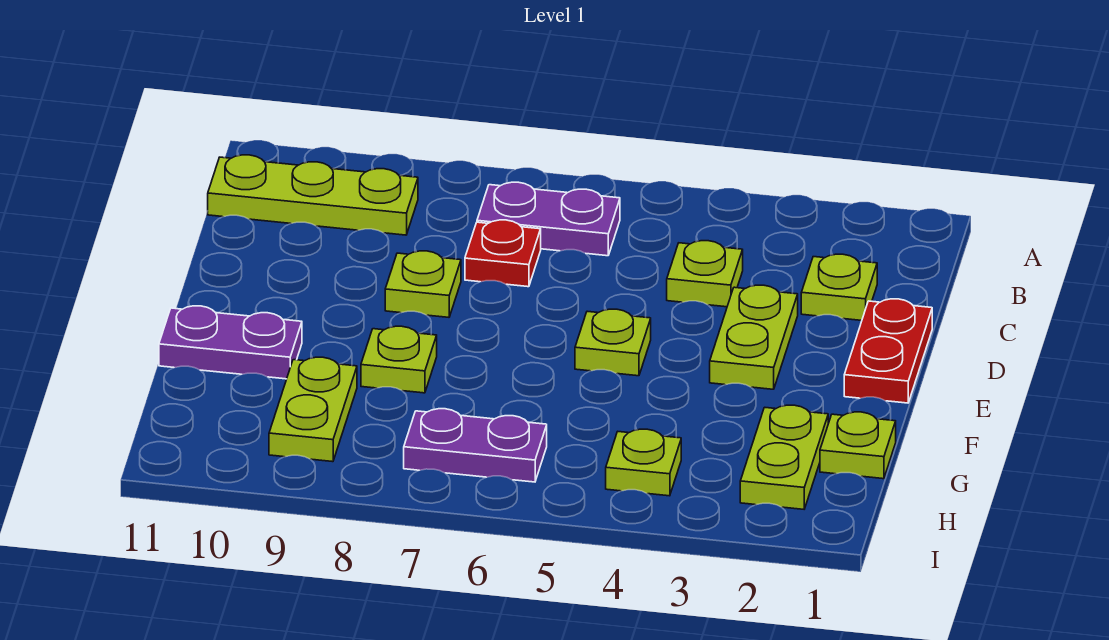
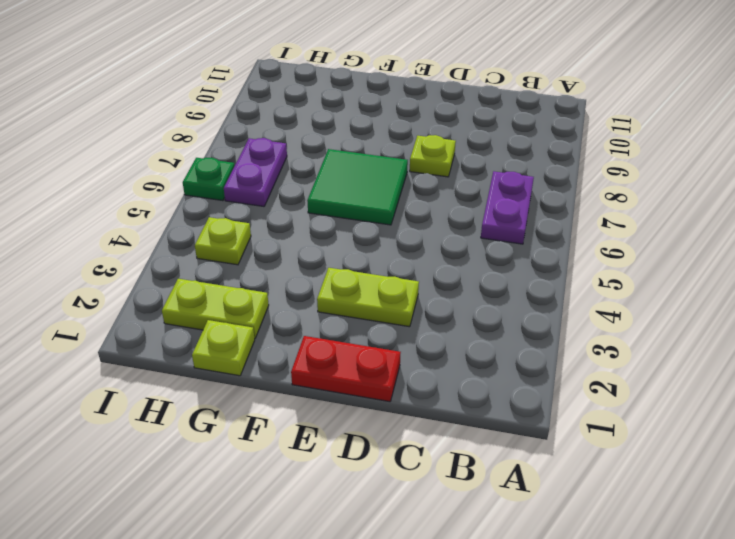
green tile E6:F7 level 1 -> none
green plate I6 level 1 -> none
none -> lime plate B9:B11 level 1
none -> lime plate C2 level 1
none -> lime plate C4 level 1

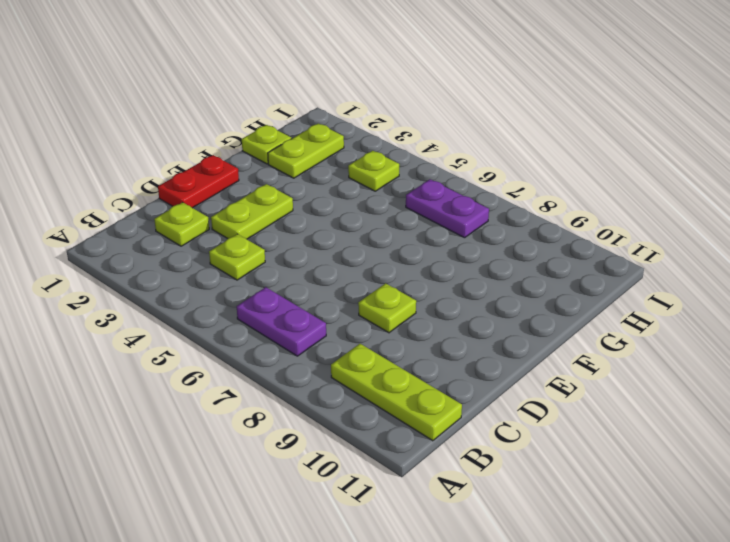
none -> red plate C7 level 1
none -> lime plate E5 level 1
none -> lime plate F8 level 1

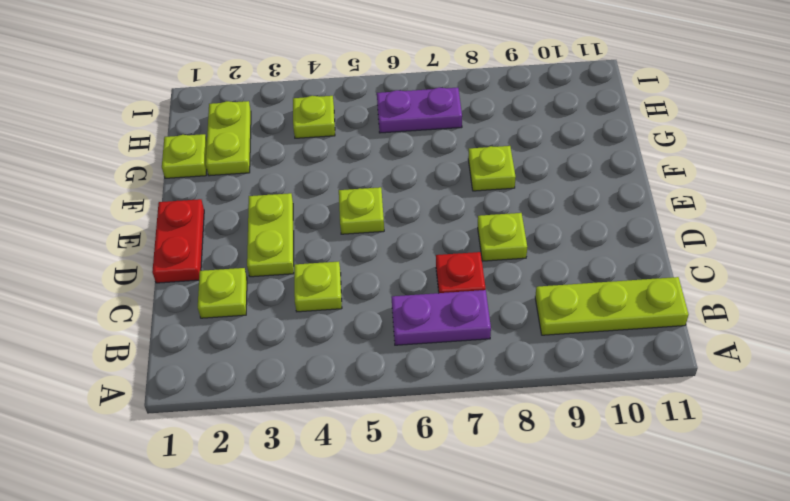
none -> purple plate F10:F11 level 1
none -> lime plate G9:H9 level 1

